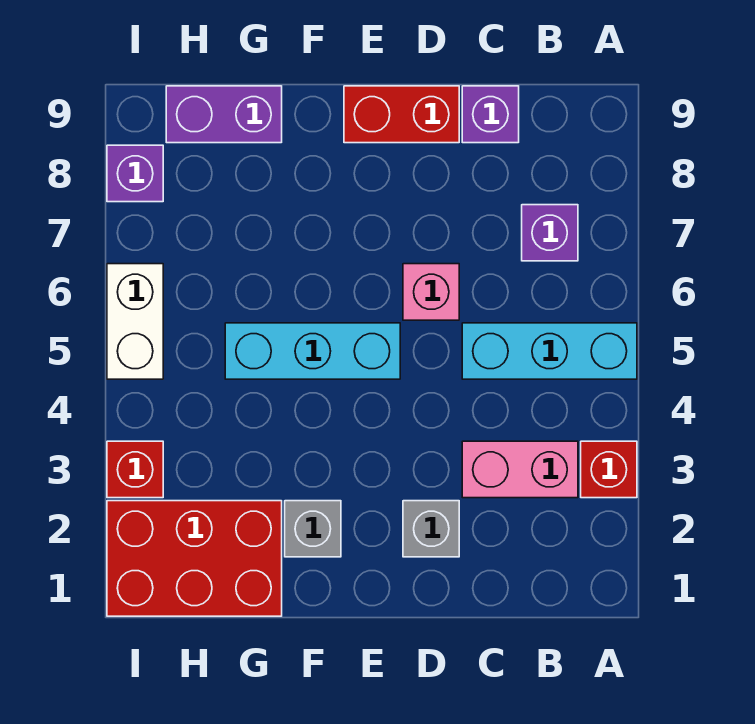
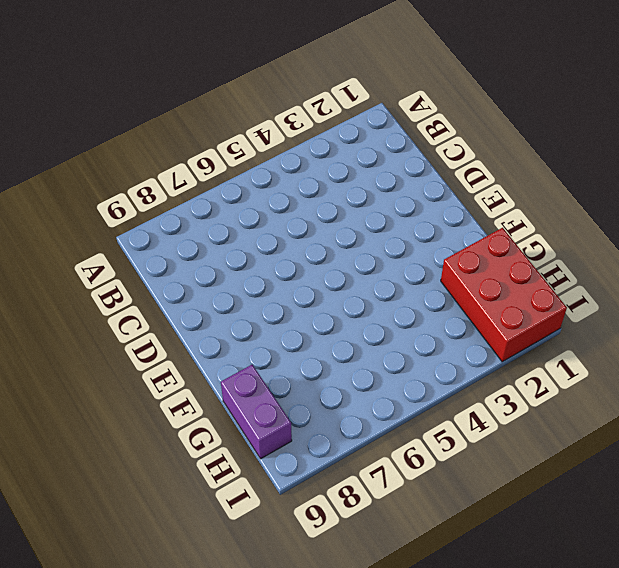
none -> red brick A3 level 1
none -> cyan brick A5:C5 level 1
none -> pink brick B3:C3 level 1

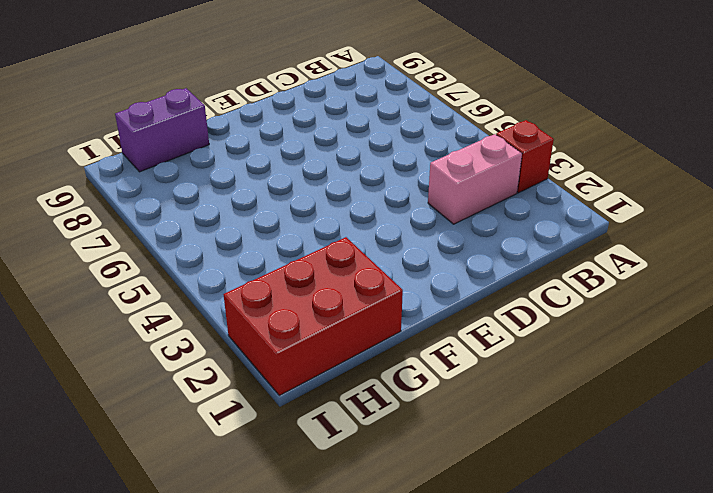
none -> cyan brick A5:C5 level 1
none -> purple brick B7 level 1
none -> purple brick C9 level 1

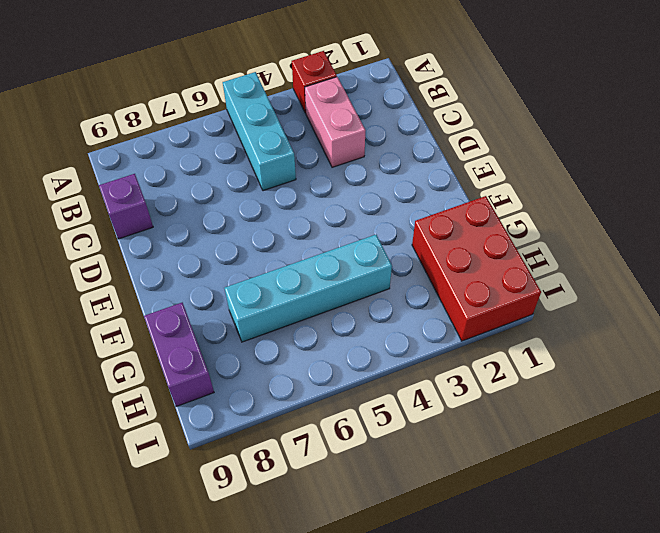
cyan brick G4:G7 level 1 -> cyan brick E5:G5 level 1
none -> purple brick B7 level 1
none -> grey brick D2 level 1
none -> pink brick D6 level 1

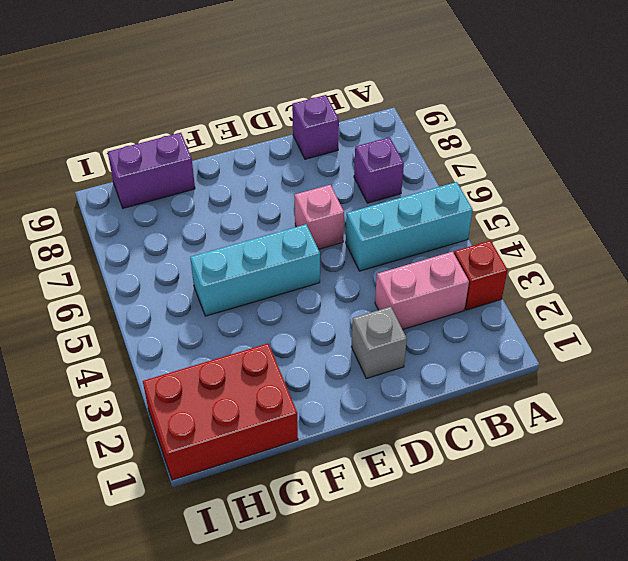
none -> red brick D9:E9 level 1
none -> grey brick F2 level 1
none -> red brick I3 level 1

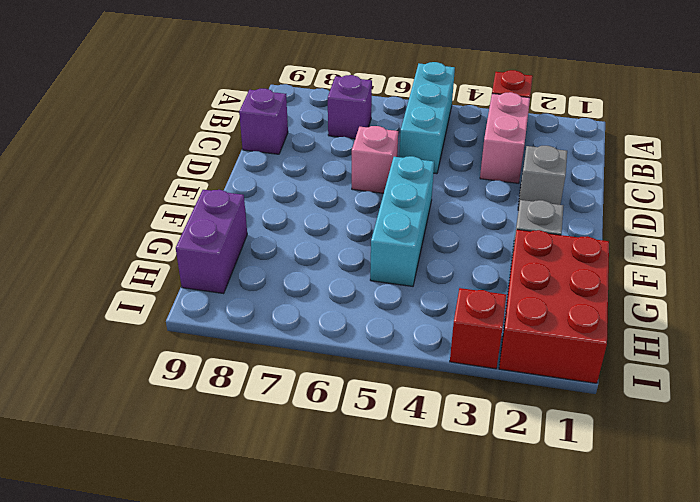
none -> red brick D9:E9 level 1
none -> white brick I5:I6 level 1
none -> purple brick I8 level 1

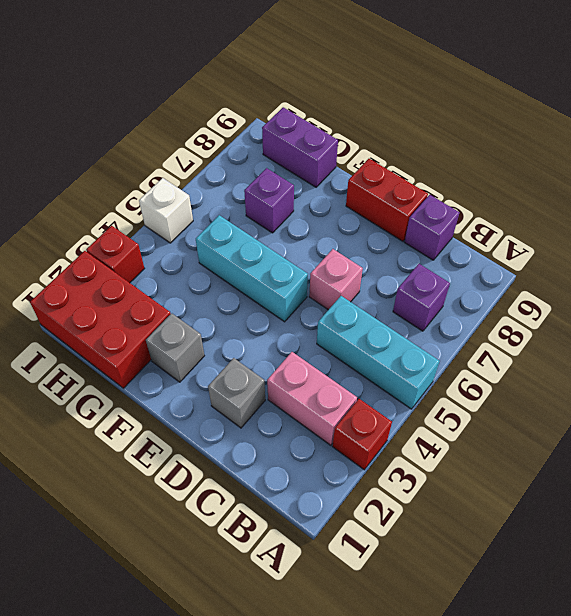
purple brick G7 level 1 -> purple brick I8 level 1
white brick I5 level 1 -> white brick I5:I6 level 1

